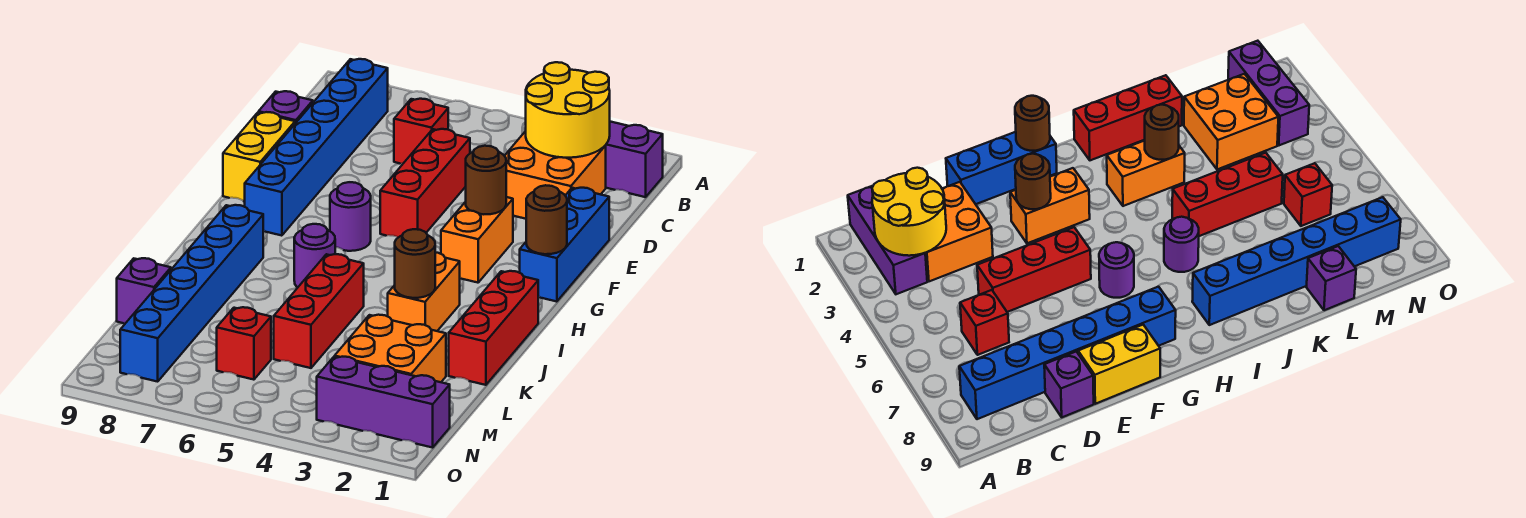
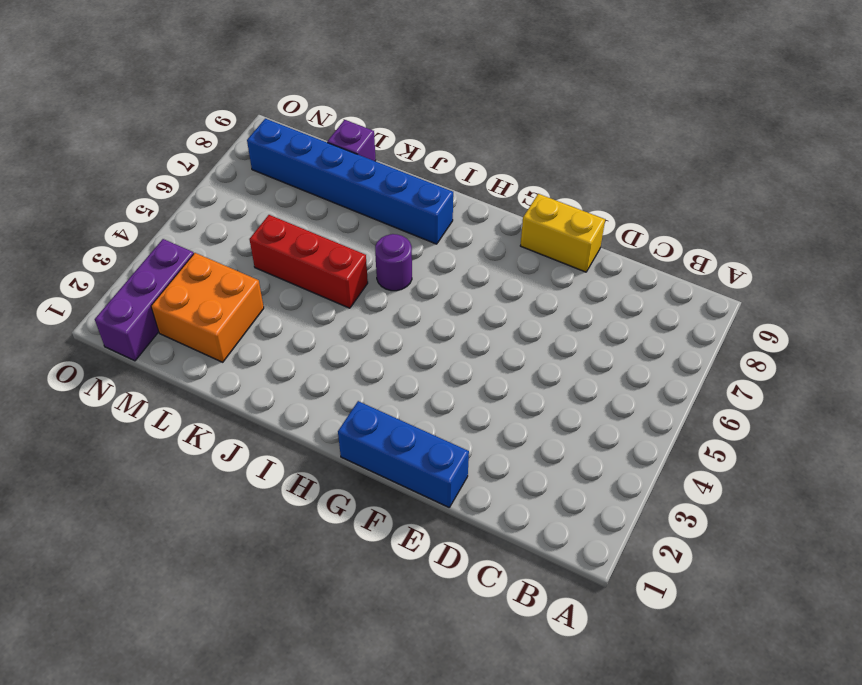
none -> purple brick B1:B3 level 1
none -> blue brick B8:G8 level 1
none -> orange brick C2:D3 level 1

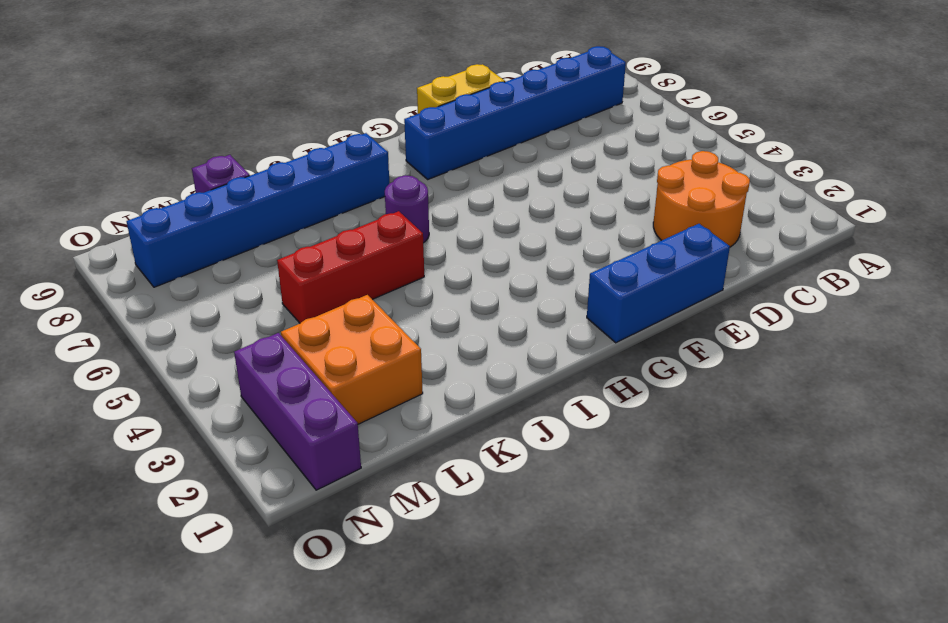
orange round brick C2:D3 level 1 -> orange brick C2:D3 level 1
none -> purple brick B1:B3 level 1
none -> red brick C6 level 1
none -> red brick D5:F5 level 1

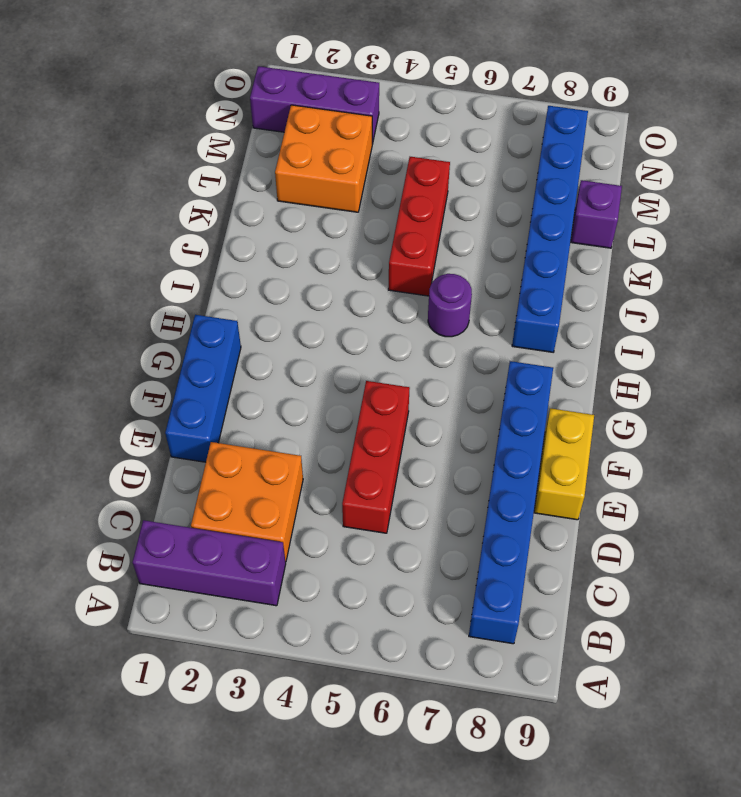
none -> red brick C6 level 1
none -> purple brick D9 level 1
none -> orange brick F3:G3 level 1

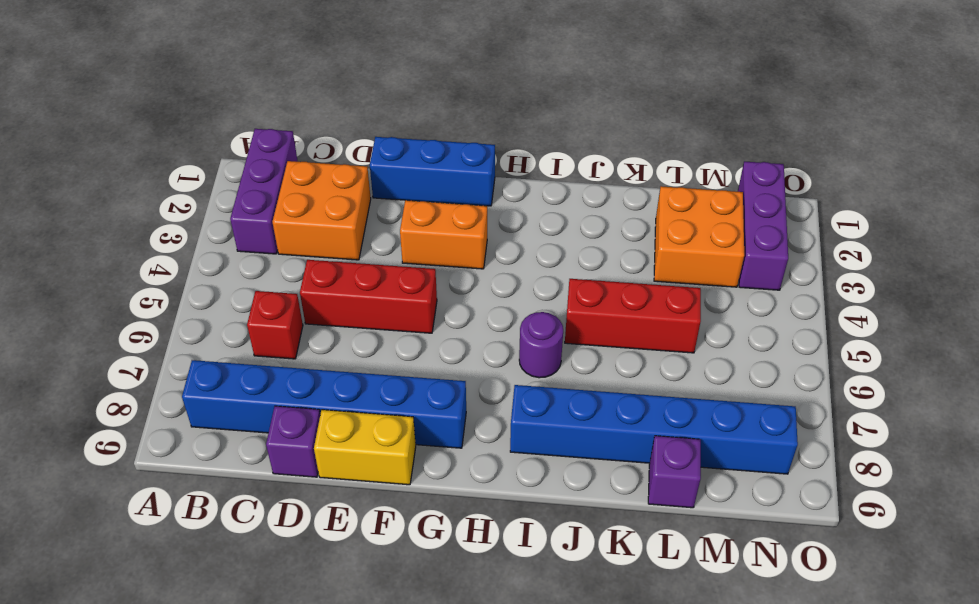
none -> purple round brick G6 level 1
none -> red brick I1:K1 level 1
none -> orange brick I3:J3 level 1

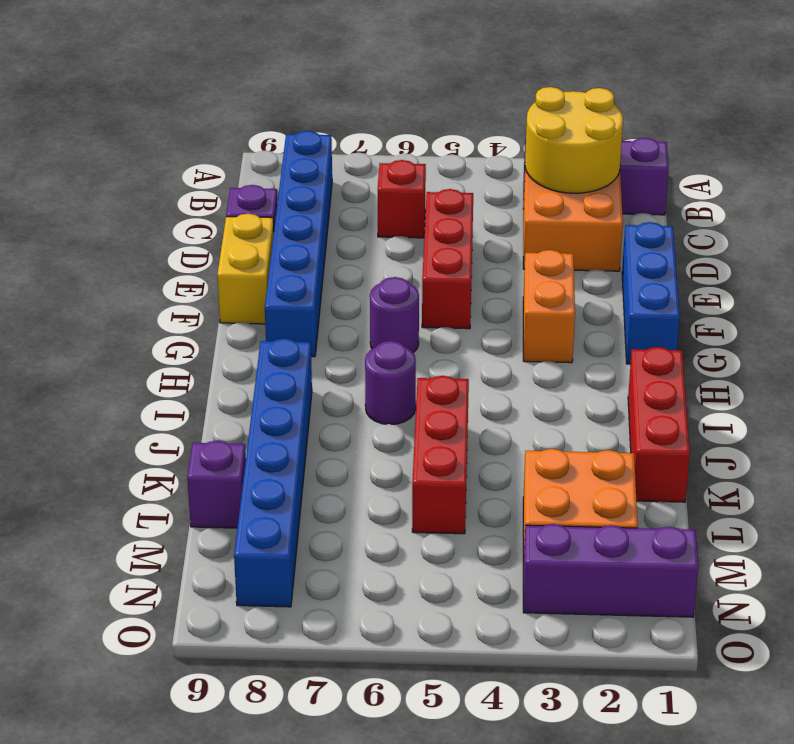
none -> orange brick I3:J3 level 1
none -> red brick M6 level 1
none -> brown round brick F3 level 2

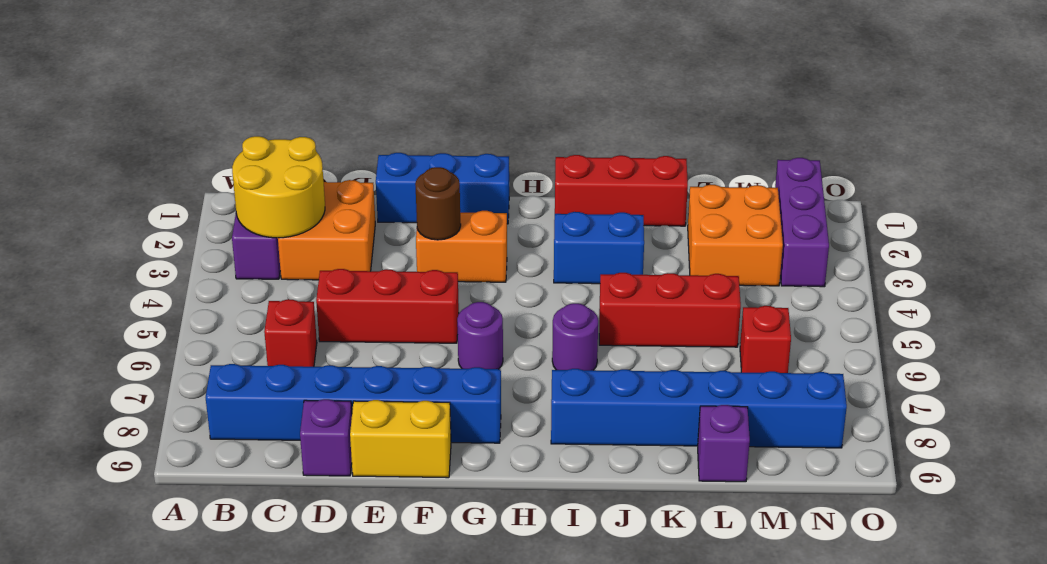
blue brick I3:J3 level 1 -> orange brick I3:J3 level 1
none -> brown round brick G1 level 2
none -> brown round brick J3 level 2

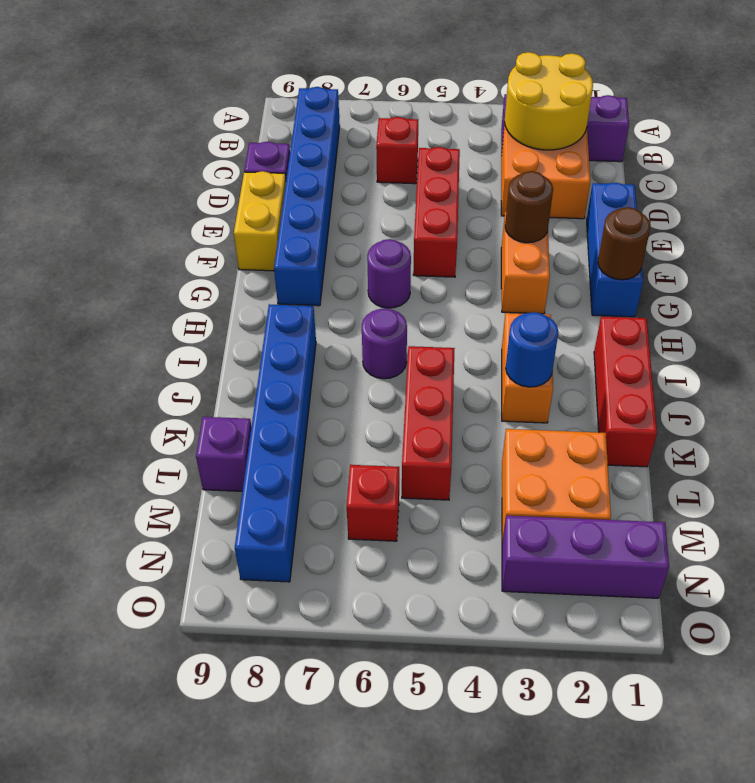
blue round brick J3 level 2 -> brown round brick J3 level 2

